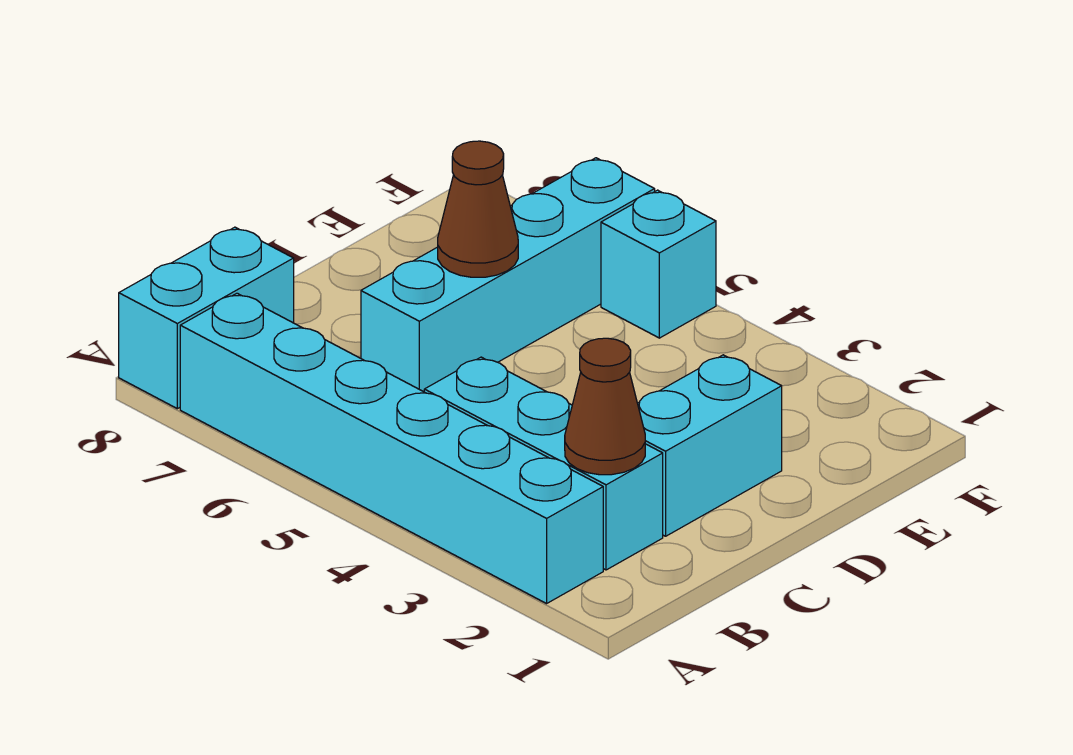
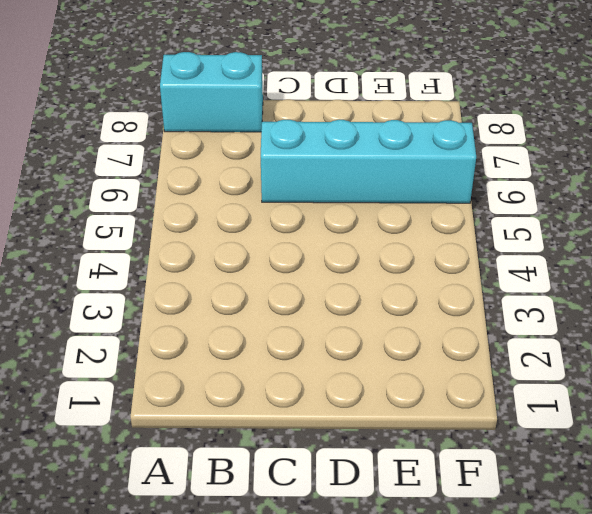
none -> cyan brick A2:A7 level 1
none -> cyan brick B2:B4 level 1

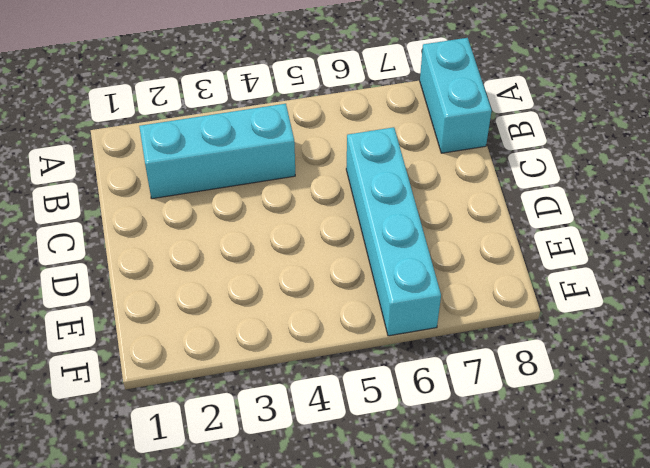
none -> cyan brick A2:A7 level 1
none -> cyan brick C2:D2 level 1

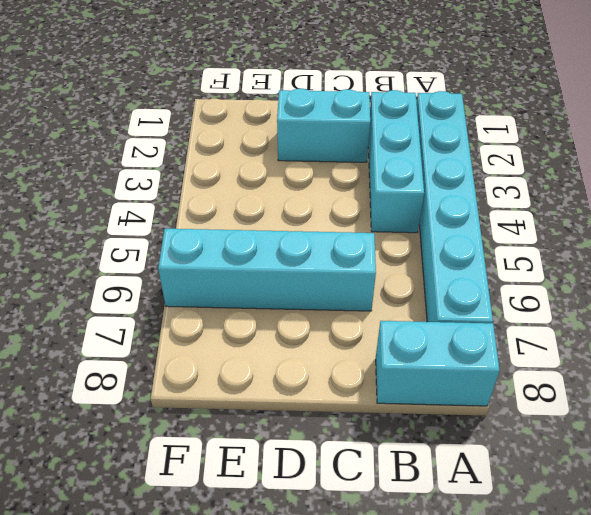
none -> cyan brick F5 level 1
none -> brown cone B2 level 2

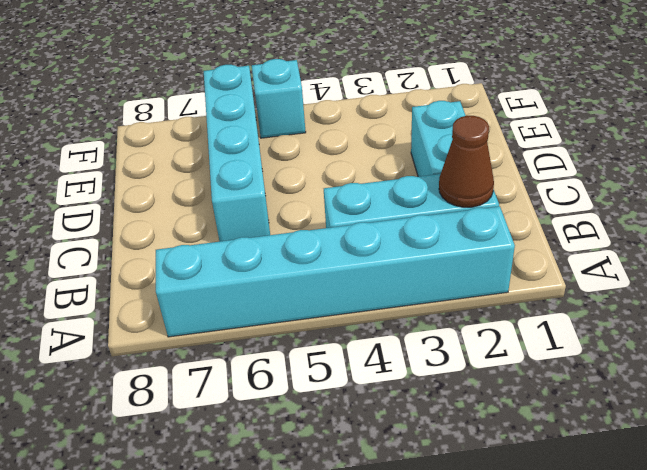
none -> cyan brick A8:B8 level 1
none -> brown cone D6 level 2

